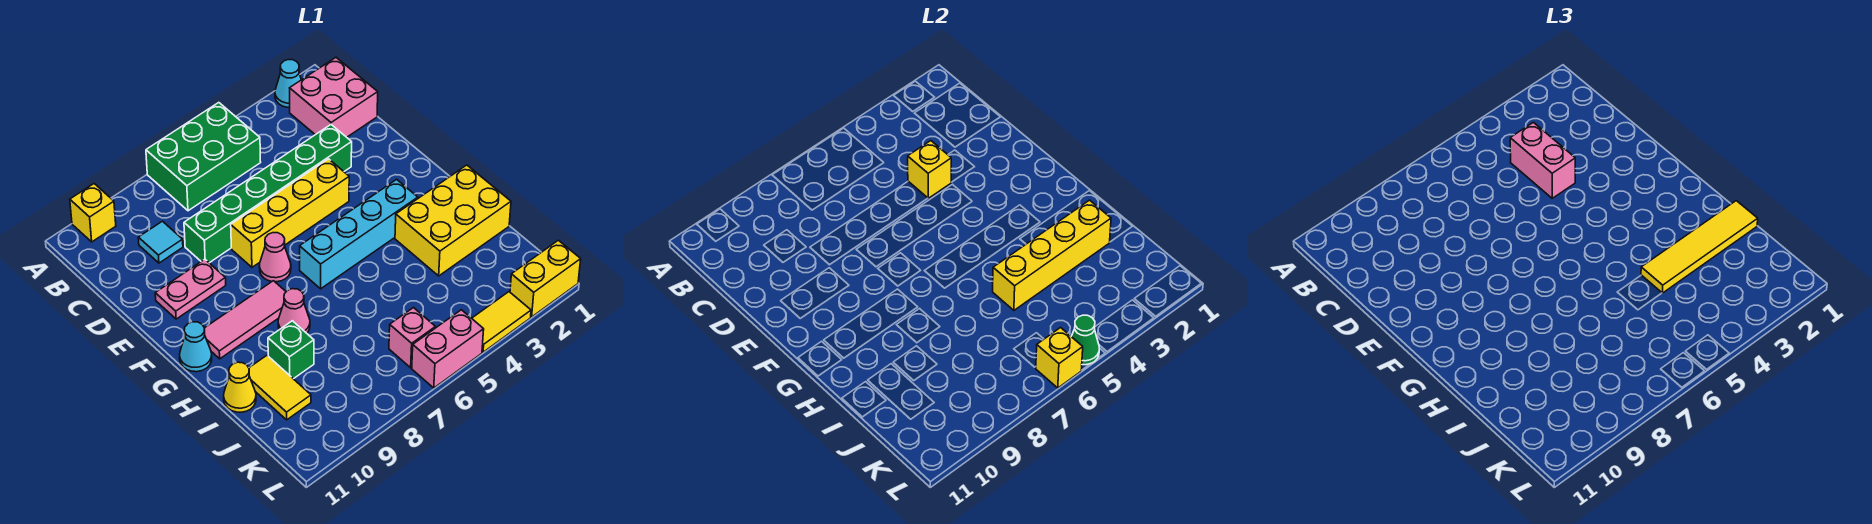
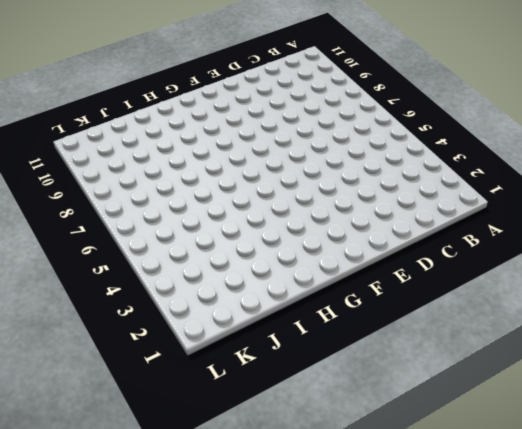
none -> cyan cone A2 level 1
none -> green brick A5:B7 level 1
none -> yellow brick A10 level 1

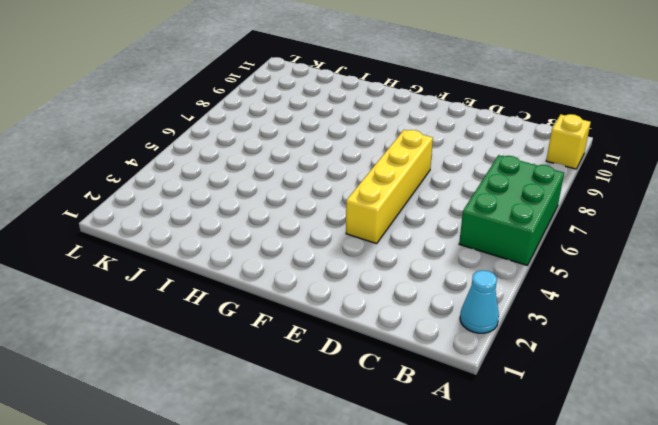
none -> pink brick B1:C2 level 1
none -> cyan tile C9 level 1
none -> green brick D3:D8 level 1

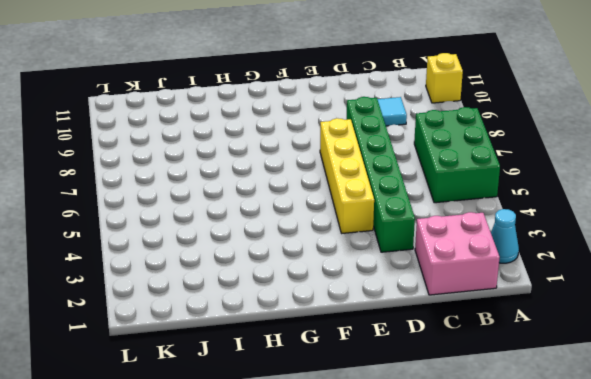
none -> pink plate E9:E10 level 1
none -> pink cone F7 level 1
none -> cyan brick G3:G6 level 1

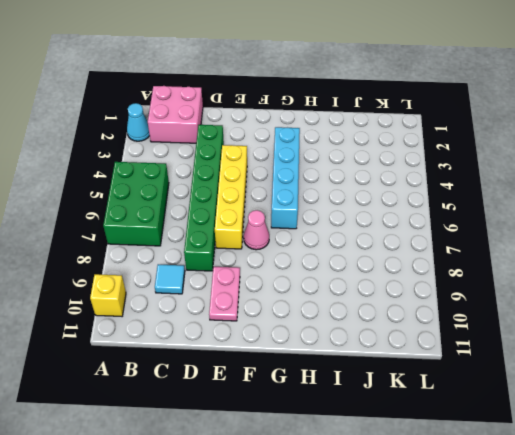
none -> pink tile G8:G10 level 1
none -> cyan cone G11 level 1
none -> yellow brick H1:I3 level 1

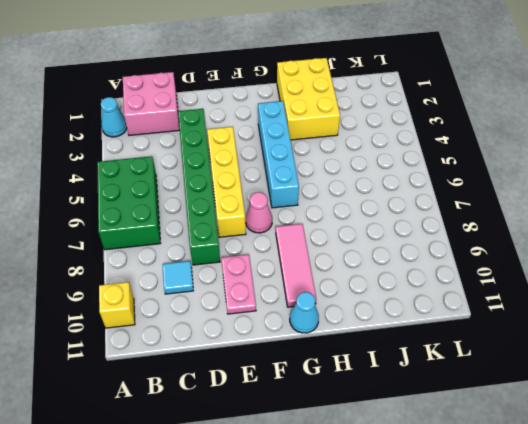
none -> pink cone H8 level 1
none -> green brick I9 level 1
none -> yellow tile I10:J10 level 1

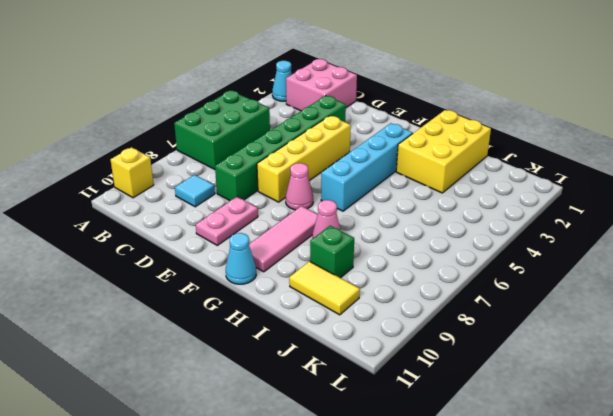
none -> yellow cone I11 level 1
none -> pink brick K6 level 1
none -> yellow brick L1:L2 level 1

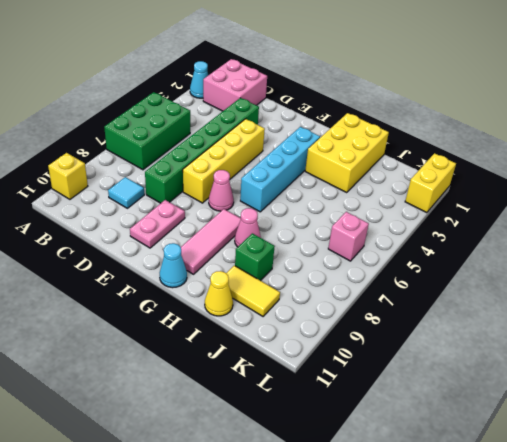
none -> yellow tile L3:L4 level 1
none -> pink brick L5:L6 level 1
none -> yellow brick D4 level 2

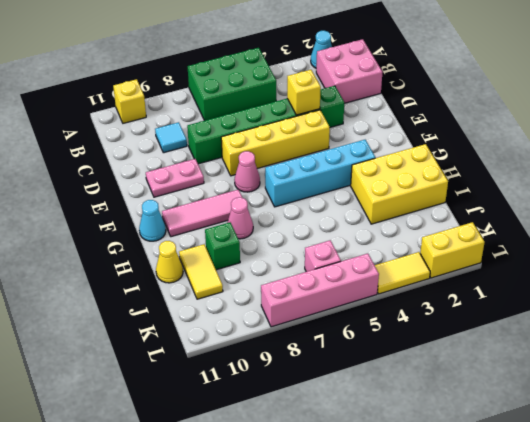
pink brick L5:L8 level 1 -> pink brick L5:L6 level 1
none -> yellow brick I2:I5 level 2
none -> green cone L5 level 2
none -> yellow brick L6 level 2

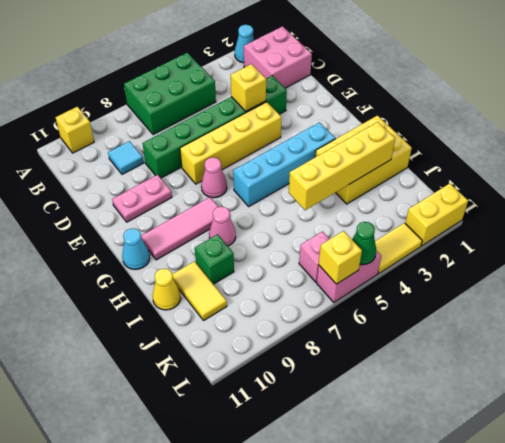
none -> pink brick C4:D4 level 3
none -> yellow tile I1:I4 level 3

